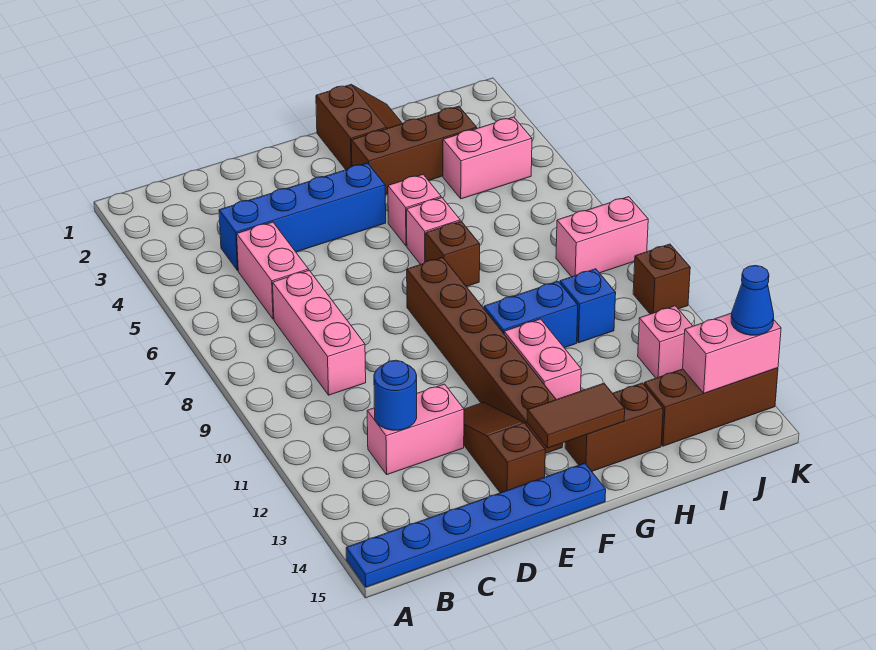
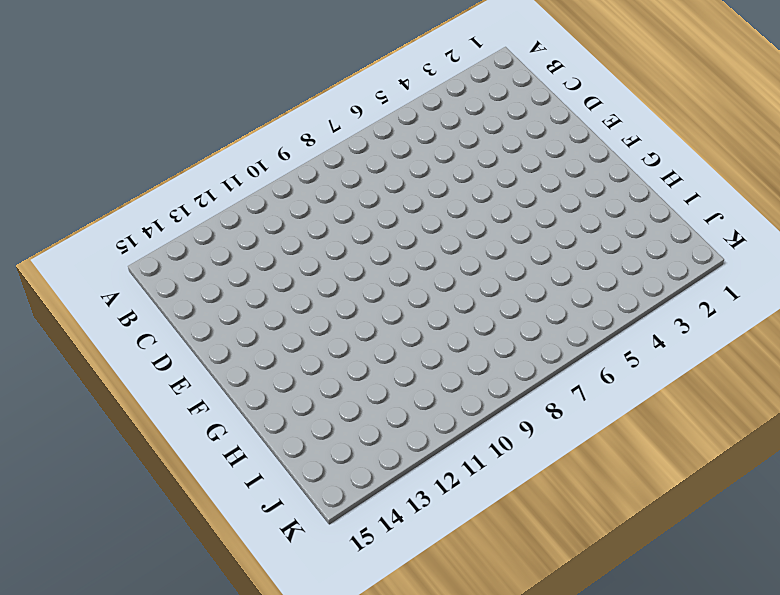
none -> blue plate A15:F15 level 1
none -> blue brick C4:F4 level 1
none -> pink brick C5:C6 level 1

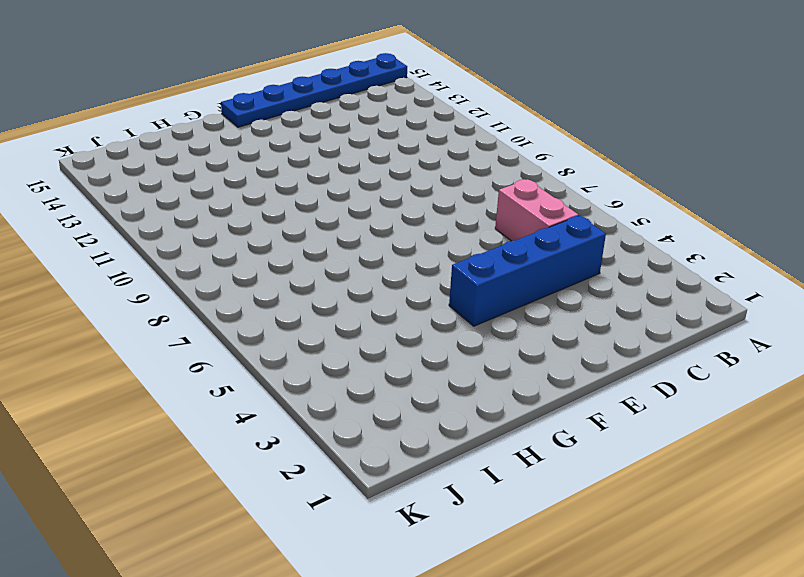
none -> pink brick C7:C9 level 1
none -> pink brick C12:D12 level 1
none -> brown slope E12:E14 level 1 top 14

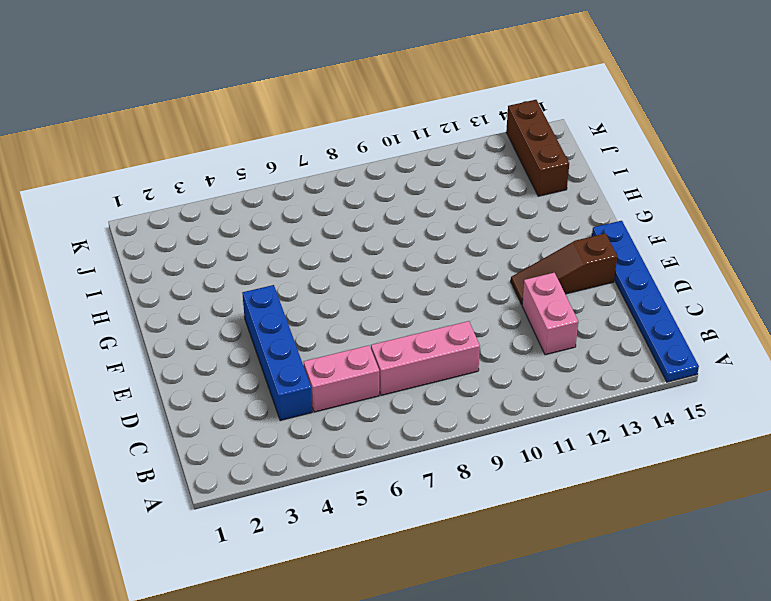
none -> brown brick F8:F13 level 1
none -> brown slope G1:H2 level 1 top G
none -> brown brick G3:I3 level 1

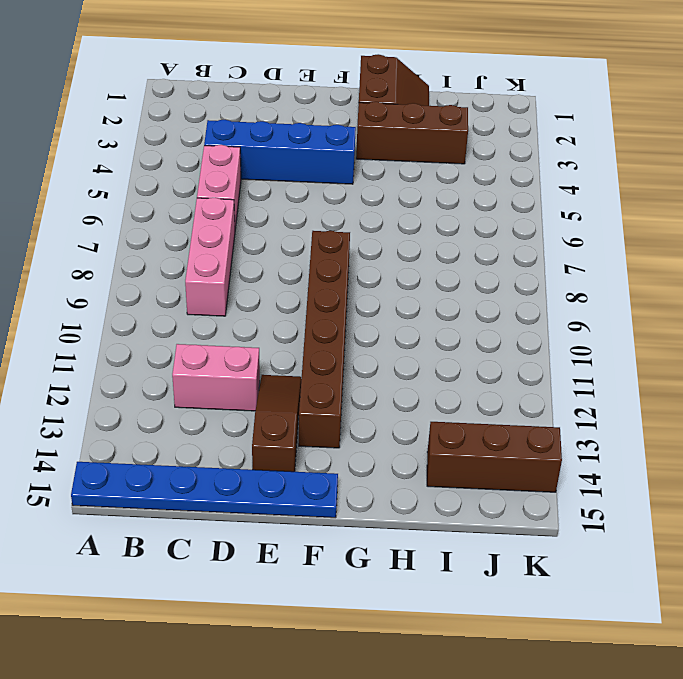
none -> pink brick G5 level 1
none -> pink brick G6 level 1
none -> brown brick G7 level 1

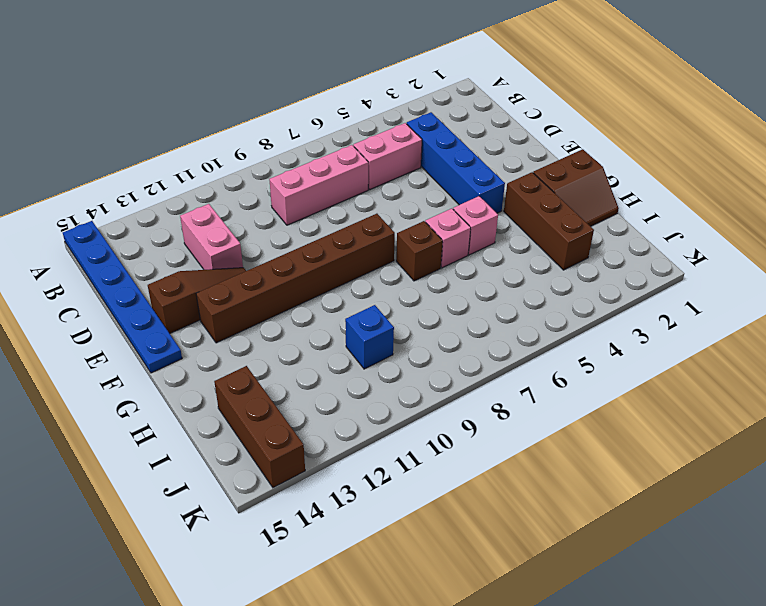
none -> blue brick G10:H10 level 1
none -> pink brick G11:G12 level 1
none -> brown brick G14:H14 level 1

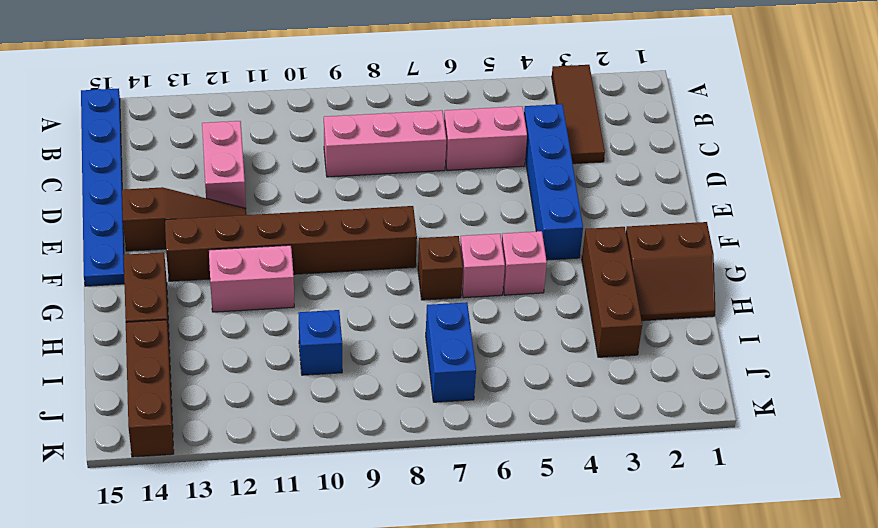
brown tile A3:C3 level 1 -> none
blue brick I7:J7 level 1 -> blue brick G10:H10 level 1
none -> pink brick I4:J4 level 1
none -> pink brick J8:K8 level 1
none -> pink brick J12 level 1

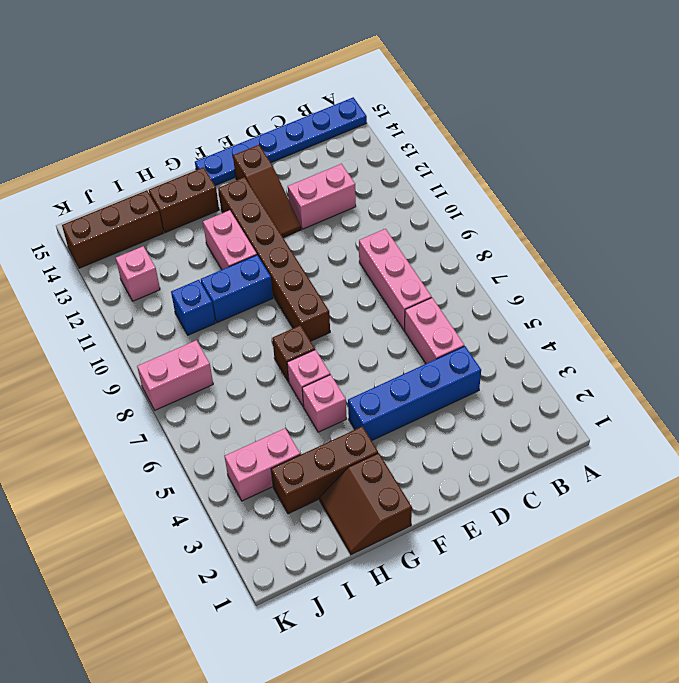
none -> brown brick K10 level 1
none -> blue round brick C12 level 2
none -> brown tile F14:G14 level 2

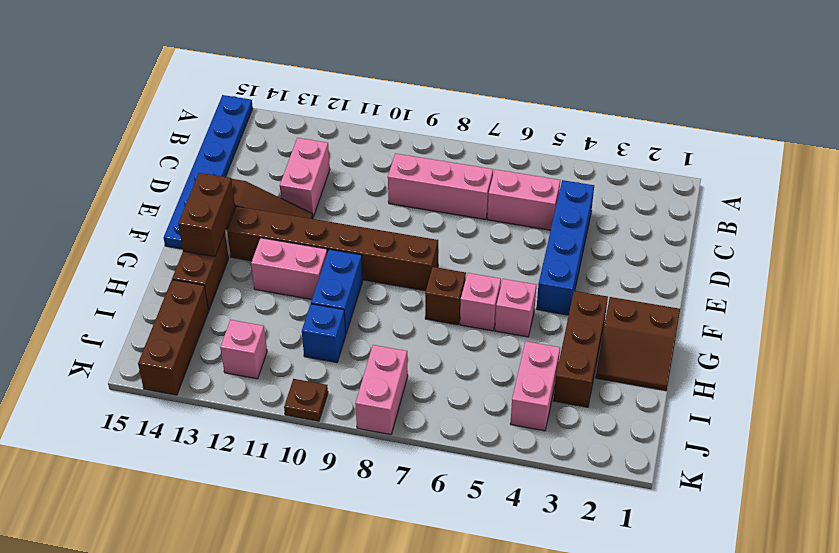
brown brick F14:G14 level 2 -> brown tile F14:G14 level 2
brown plate K10 level 1 -> brown brick K10 level 1
none -> blue round brick C12 level 2
none -> pink brick J14:K14 level 2
none -> blue cone K14 level 3

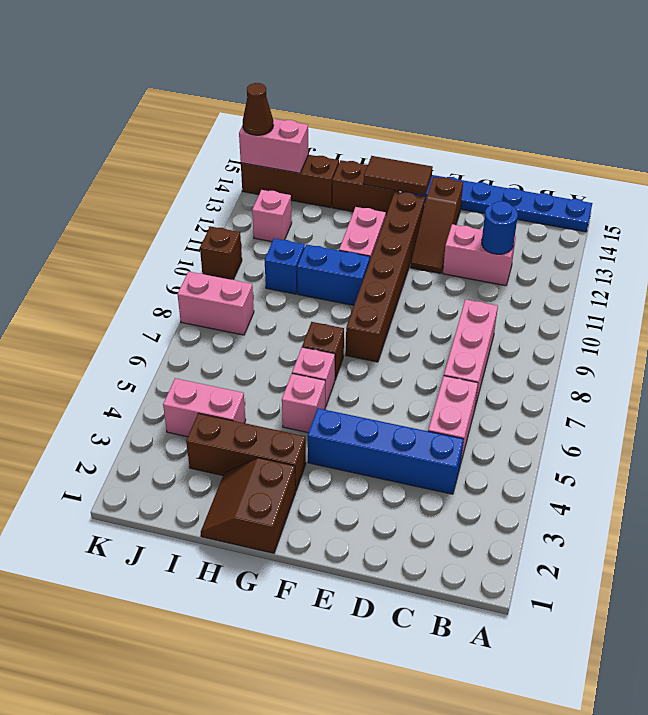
brown cone K14 level 3 -> blue cone K14 level 3

